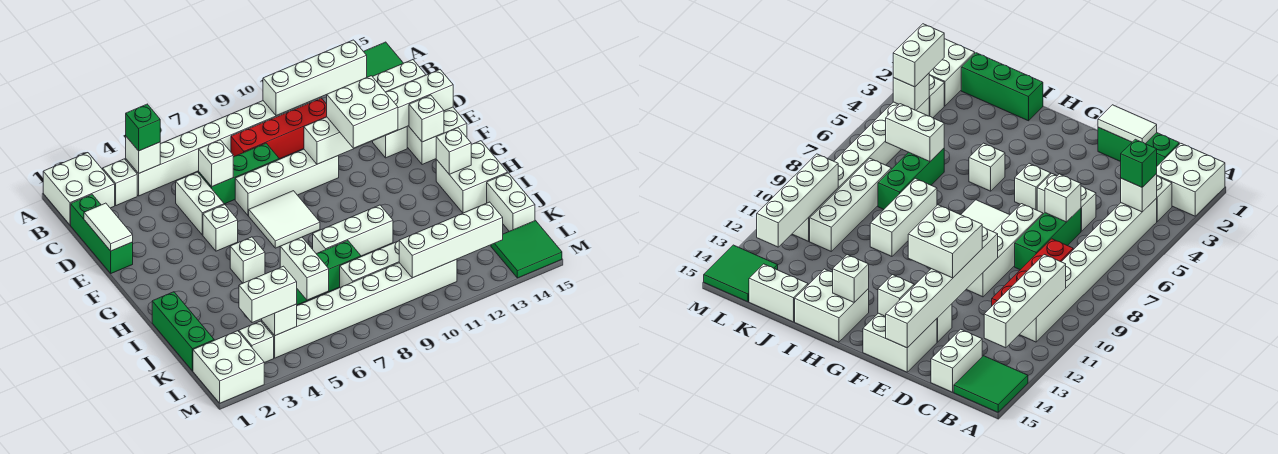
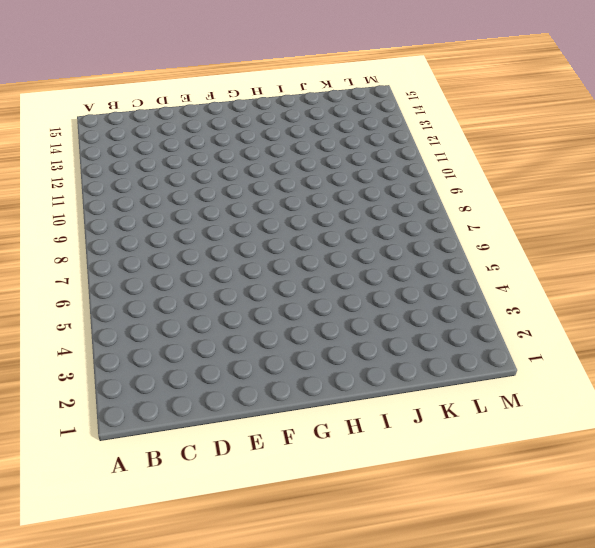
none -> white brick A1:B2 level 1
none -> green tile A14:B15 level 1
none -> white brick B3 level 1
none -> white brick B4:B11 level 1

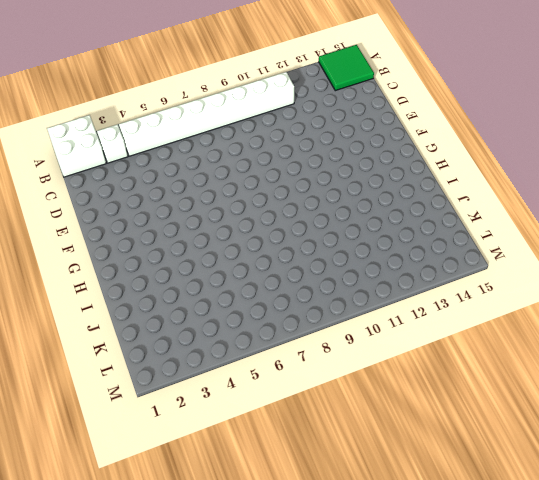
none -> green brick C1:E1 level 1
none -> red brick C8:C11 level 1
none -> white brick C14:C15 level 1
none -> white brick D5:E5 level 1

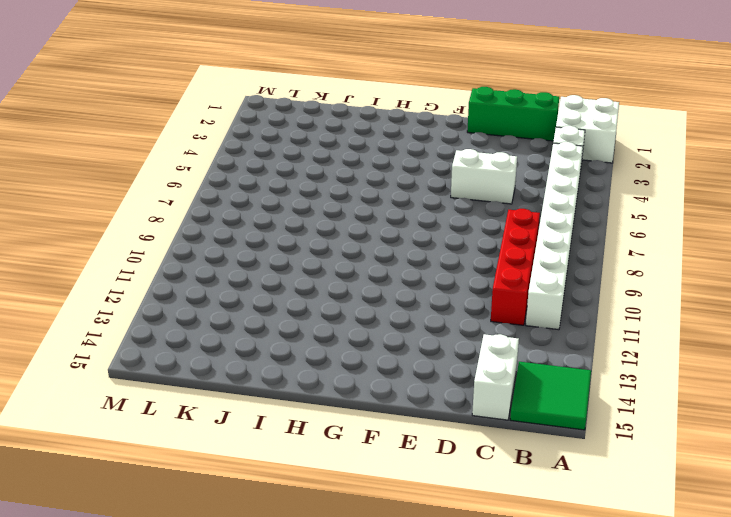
none -> green brick D6:D8 level 1
none -> white brick E7:E10 level 1
none -> white brick E13 level 1
none -> white brick E14:F15 level 1

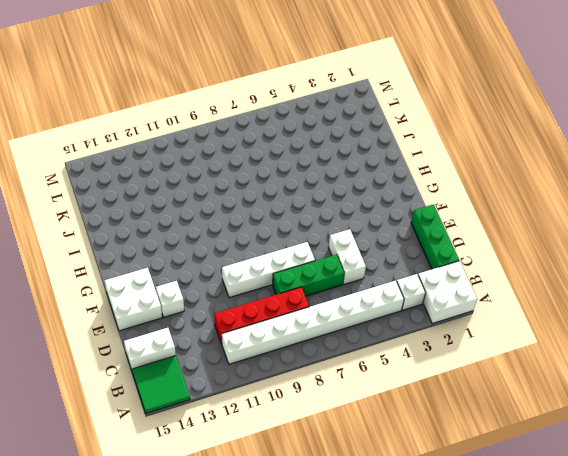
none -> white brick F5 level 1
none -> white tile F7:G8 level 1
none -> white brick H5 level 1
none -> white brick H14:I15 level 1

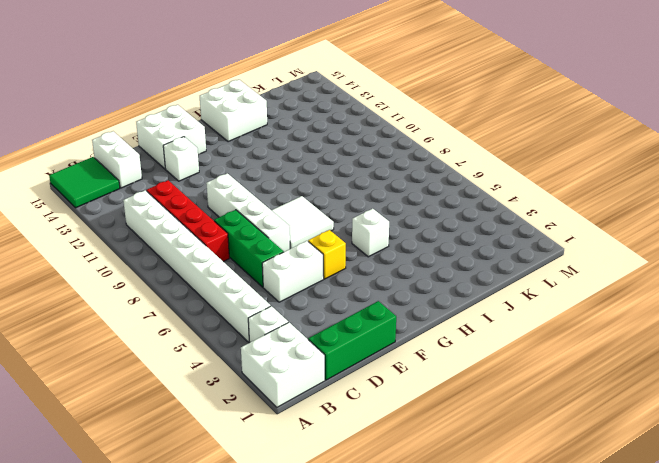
yellow brick F5 level 1 -> white brick F5 level 1
none -> green brick I1:K1 level 1
none -> white brick I8:I10 level 1
none -> green brick J6:J8 level 1
none -> white brick J15:K15 level 1

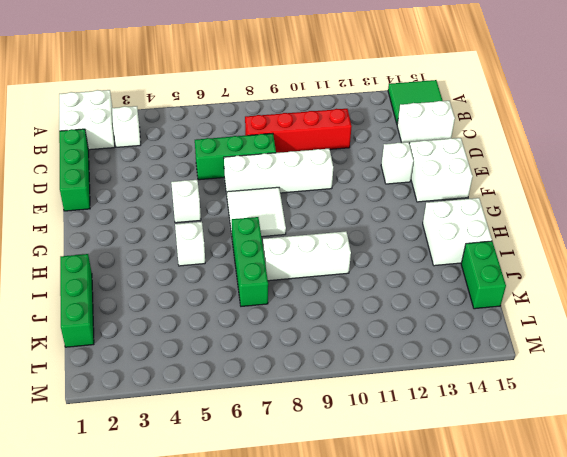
green brick H7:J7 level 1 -> green brick J6:J8 level 1
green brick J15:K15 level 1 -> white brick J15:K15 level 1
none -> white brick B4:B11 level 1
none -> white brick D5:E5 level 1
none -> white brick K8:K11 level 1
none -> white brick L1:M2 level 1

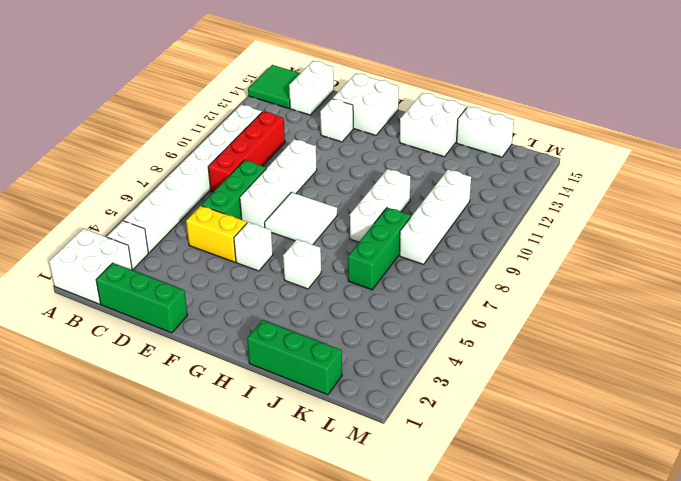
yellow brick D5:E5 level 1 -> white brick D5:E5 level 1
none -> white brick L1:M2 level 1
none -> white brick L3 level 1
none -> white brick L4:L11 level 1
none -> green tile L14:M15 level 1

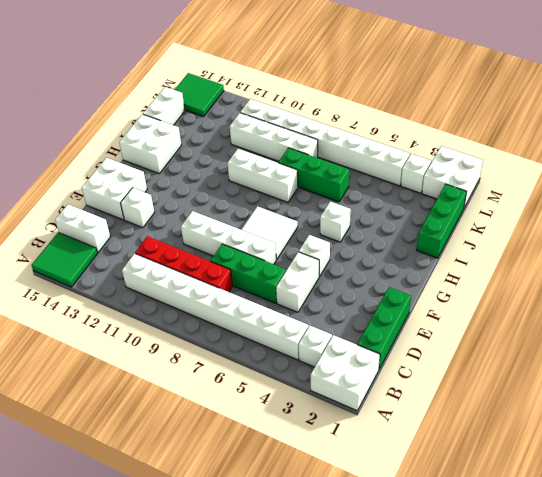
none -> white brick B4 level 2
none -> white brick B10:B13 level 2
none -> white tile D1:E1 level 2
none -> white brick D6 level 2

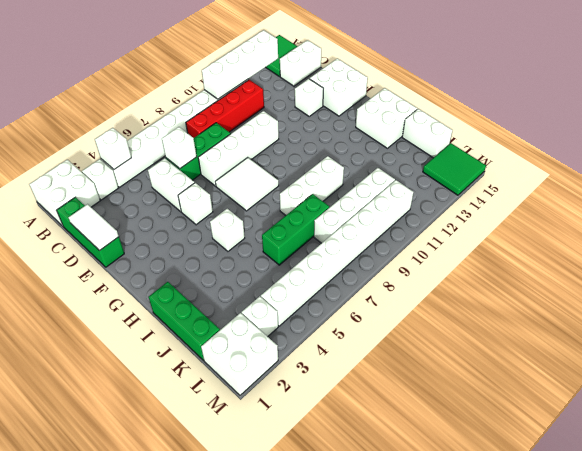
none -> white brick E10:E15 level 2
none -> white brick F14 level 2
none -> white brick H14 level 2
none -> white brick J6:K6 level 2

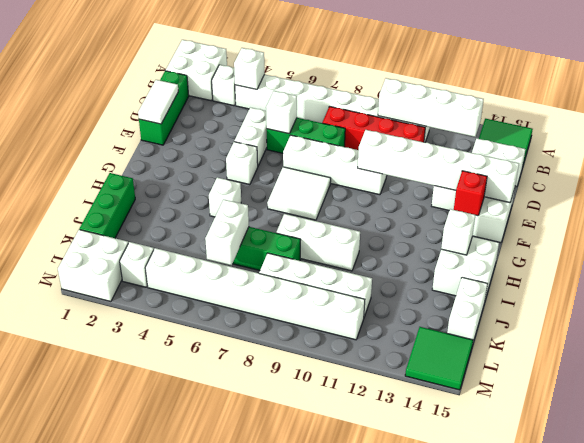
red brick F14 level 2 -> white brick F14 level 2
none -> white brick L4 level 2
none -> white brick L10:L13 level 2
none -> green brick B4 level 3
none -> white brick E11:F12 level 3

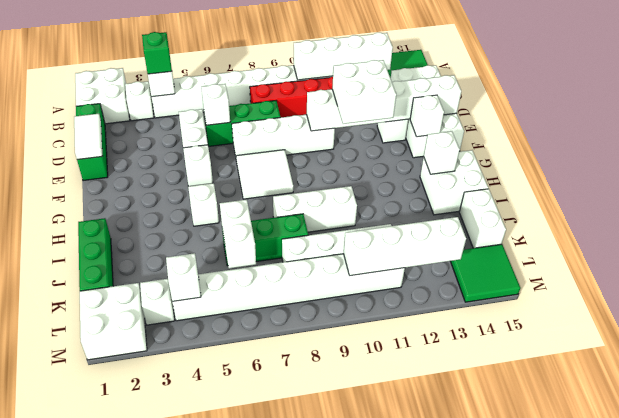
none -> white brick L3:L4 level 3

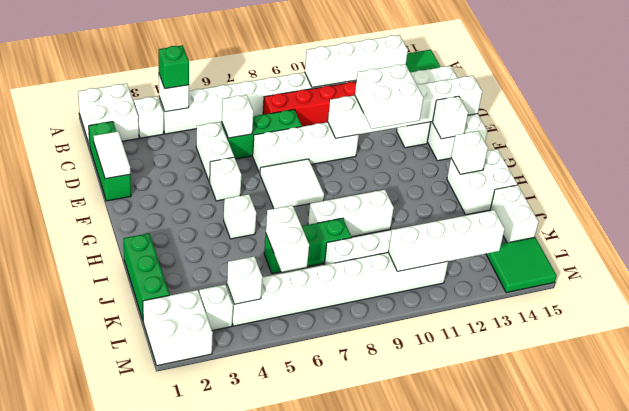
none -> white brick L3:L4 level 3

